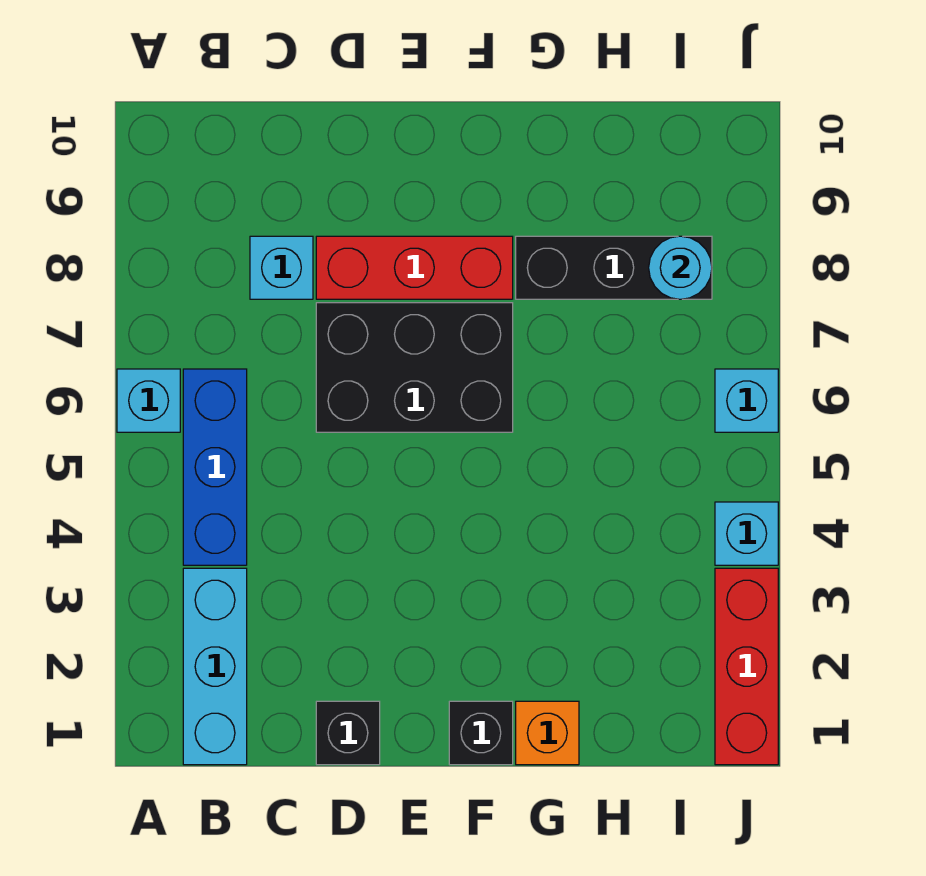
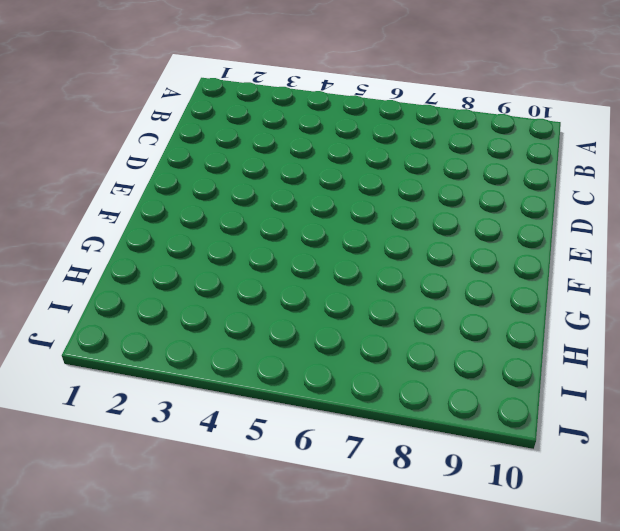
none -> cyan brick A6 level 1
none -> cyan brick B1:B3 level 1
none -> blue brick B4:B6 level 1

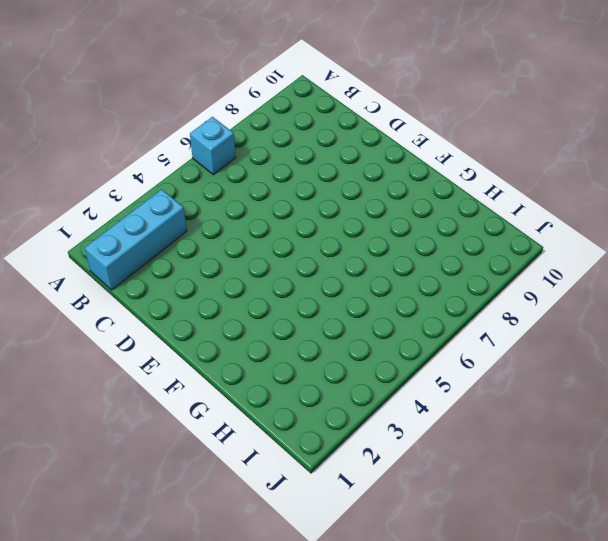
none -> blue brick B4:B6 level 1
none -> cyan brick C8 level 1
none -> black brick D1 level 1

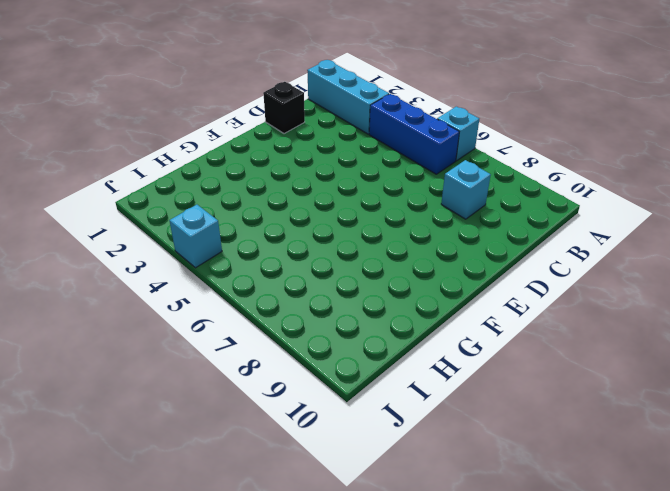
none -> black brick D6:F7 level 1
none -> red brick D8:F8 level 1
none -> black brick F1 level 1

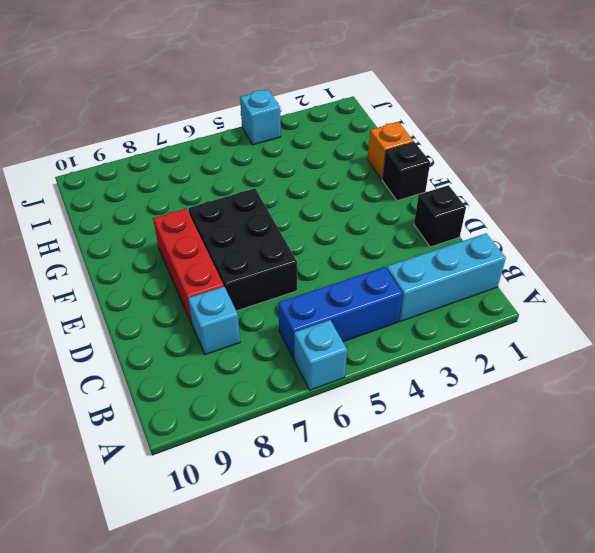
none -> black brick G8:I8 level 1
none -> red brick J1:J3 level 1
none -> cyan brick J6 level 1

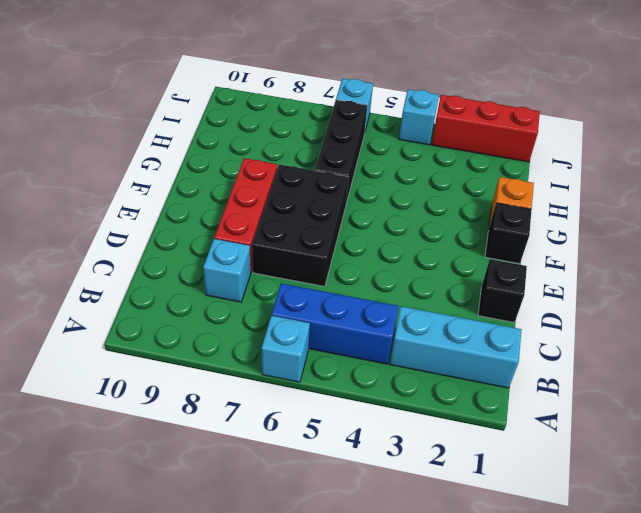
black brick G6:I6 level 1 -> black brick G8:I8 level 1
none -> cyan round brick I8 level 2

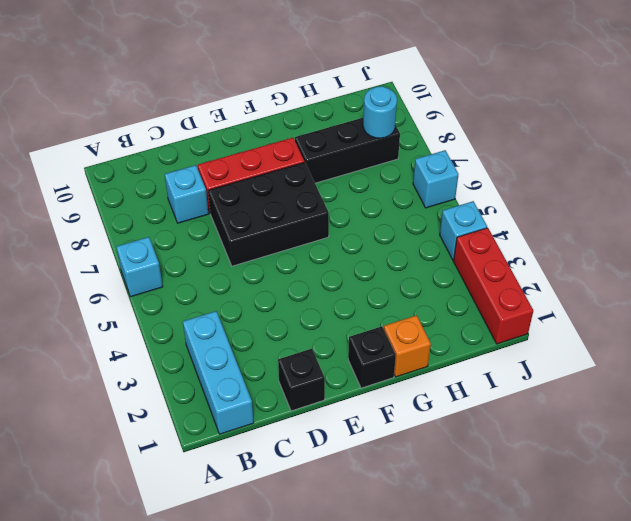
none -> blue brick B4:B6 level 1

